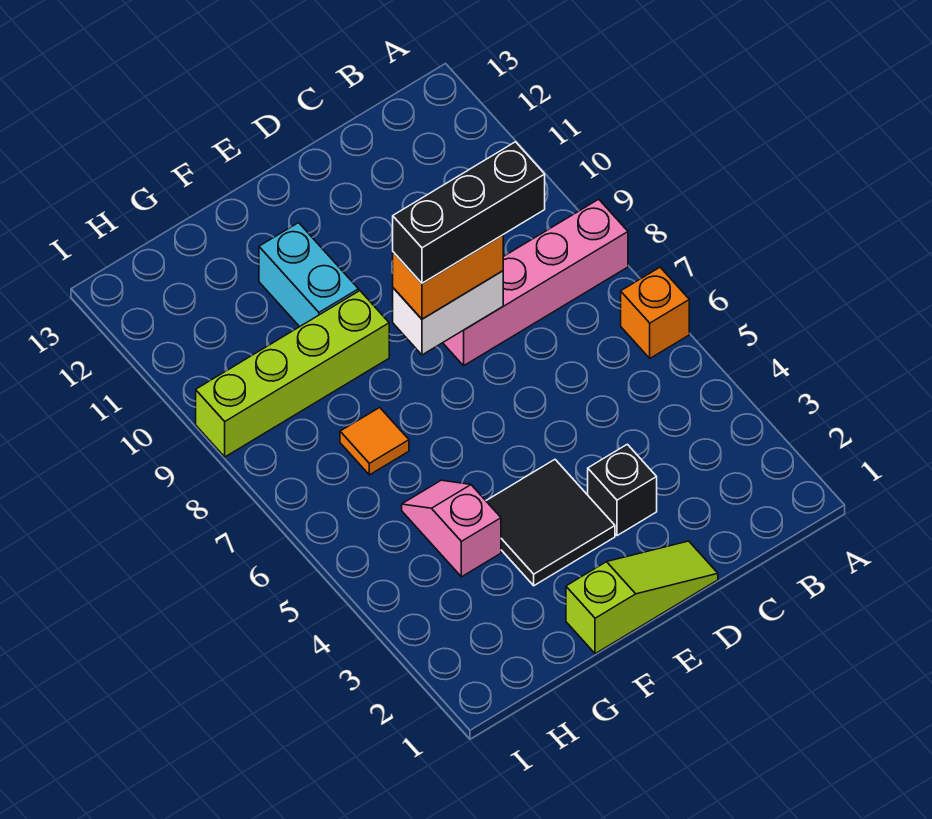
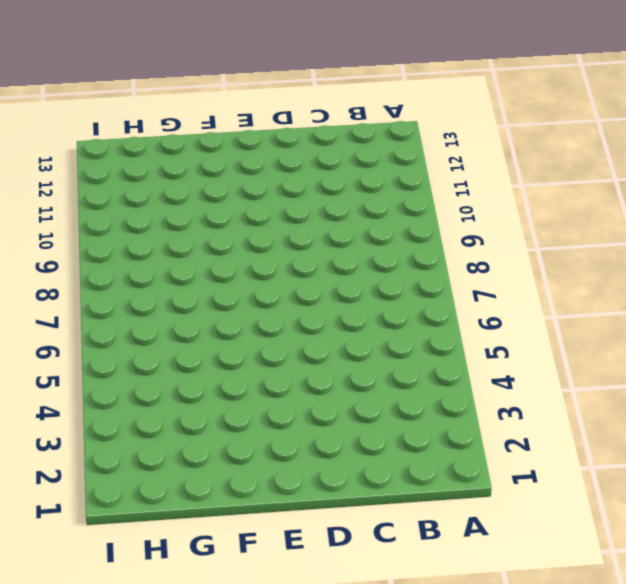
none -> orange brick A6 level 1
none -> pink brick A8:D8 level 1
none -> lime slope D1:F1 level 1 top F

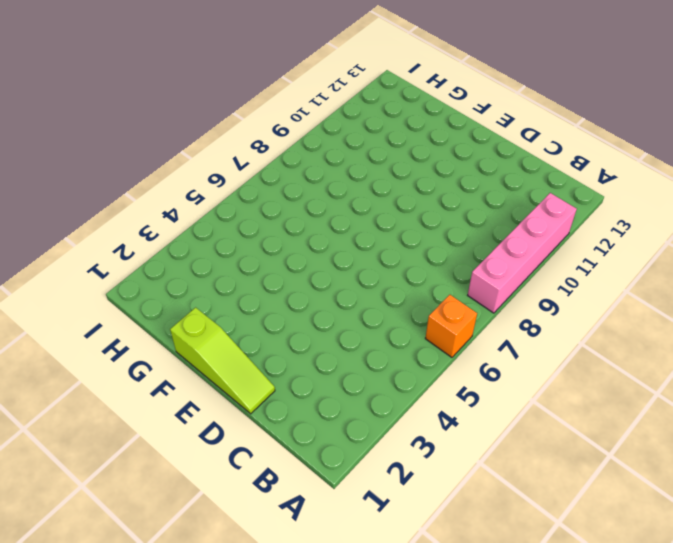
pink brick A8:A11 level 1 -> pink brick A8:D8 level 1
none -> black brick D3 level 1
none -> black tile E3:F4 level 1
none -> lime brick F9:I9 level 1

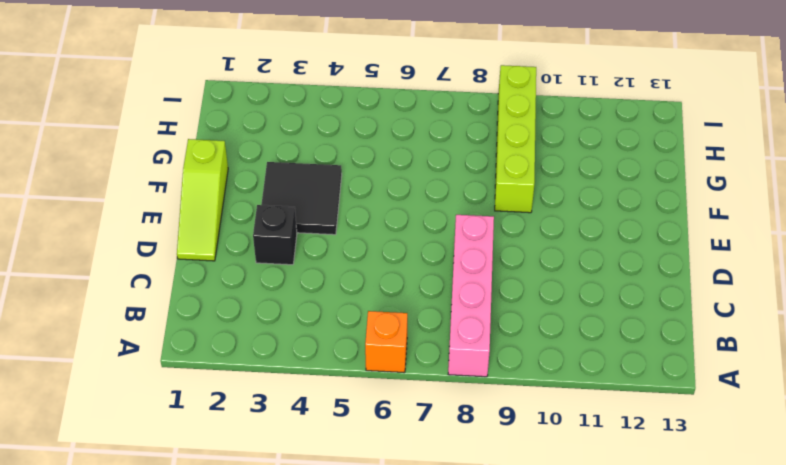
none -> cyan brick F10:F11 level 1
none -> pink slope G4:G5 level 1 top 4
none -> orange tile G7 level 1

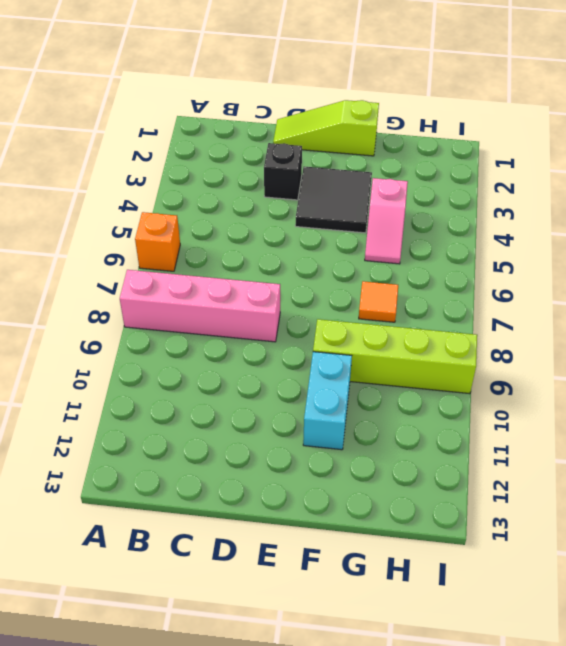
none -> white brick D8:E8 level 2
none -> orange brick D8:E8 level 3
none -> black brick C8:E8 level 4

